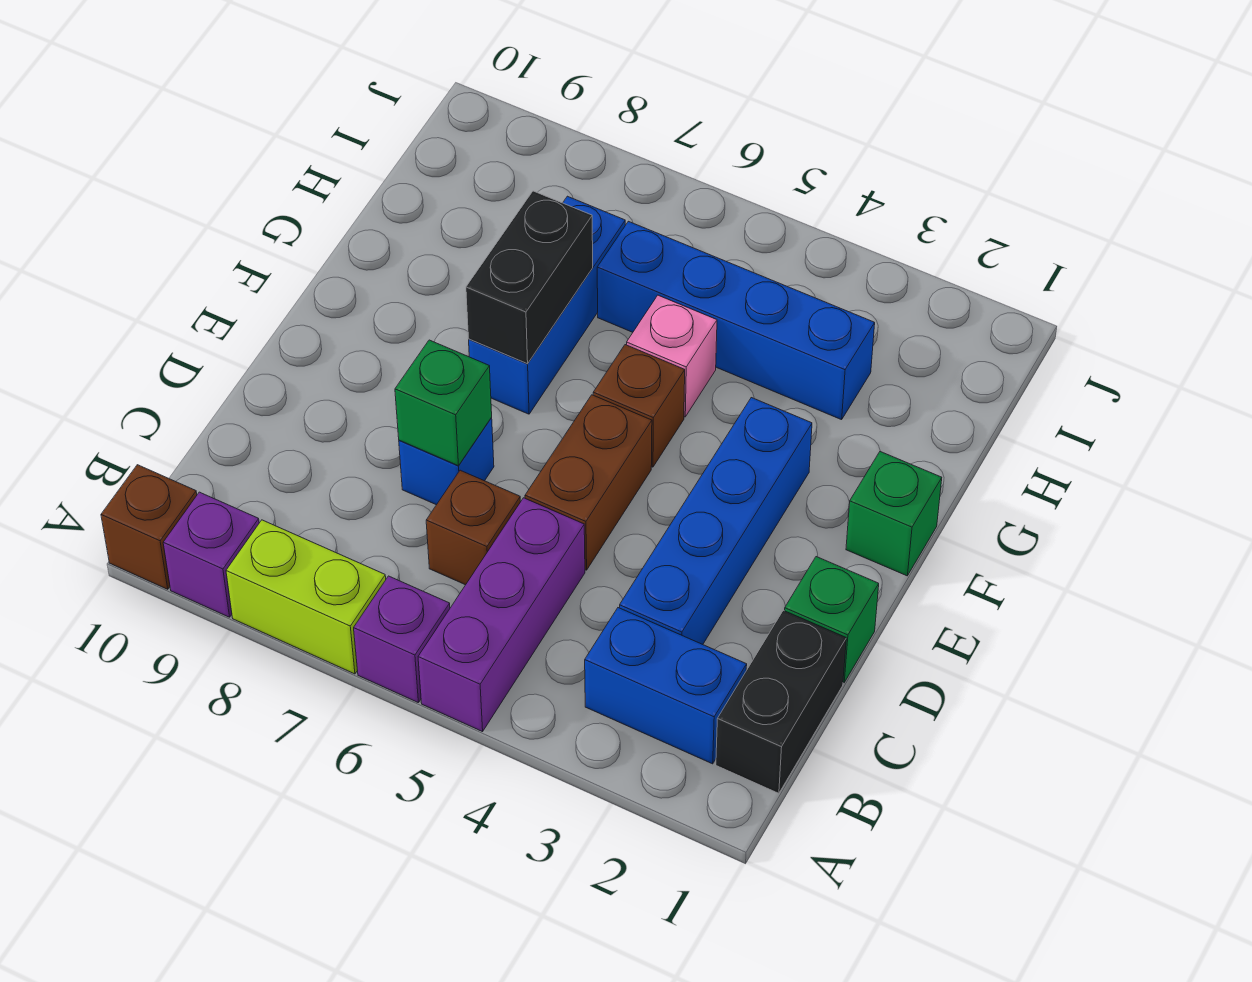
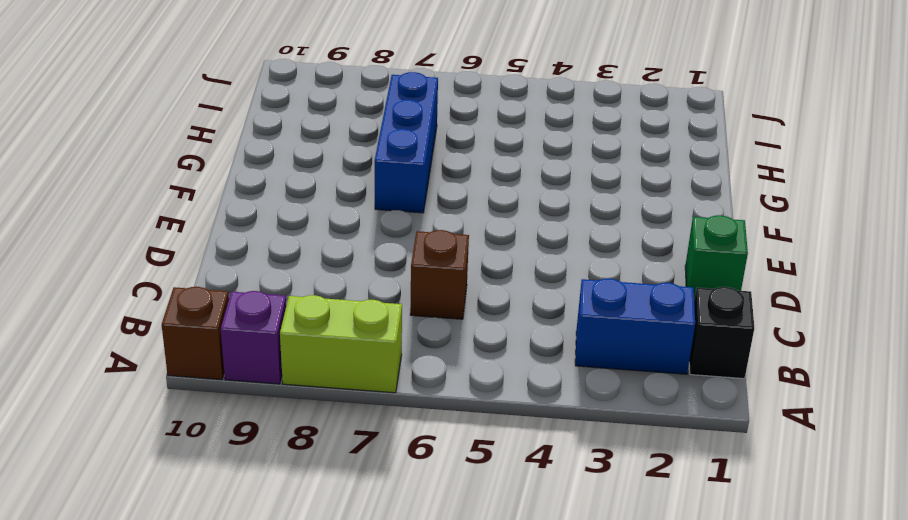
black brick B1 level 1 -> black brick B1:C1 level 1
none -> purple brick A5:C5 level 1
none -> purple brick A6 level 1
none -> blue brick C3:F3 level 1

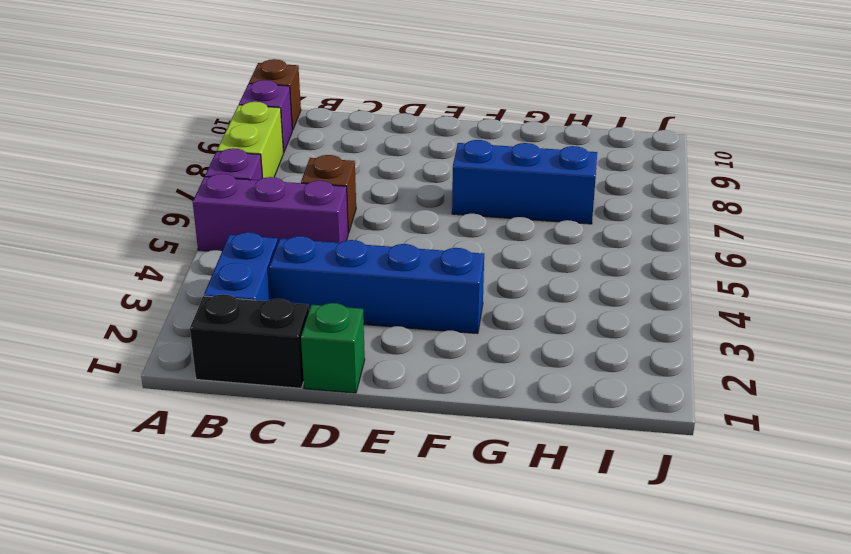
none -> brown brick D5:E5 level 1
none -> blue brick D7 level 1
none -> green brick F1 level 1

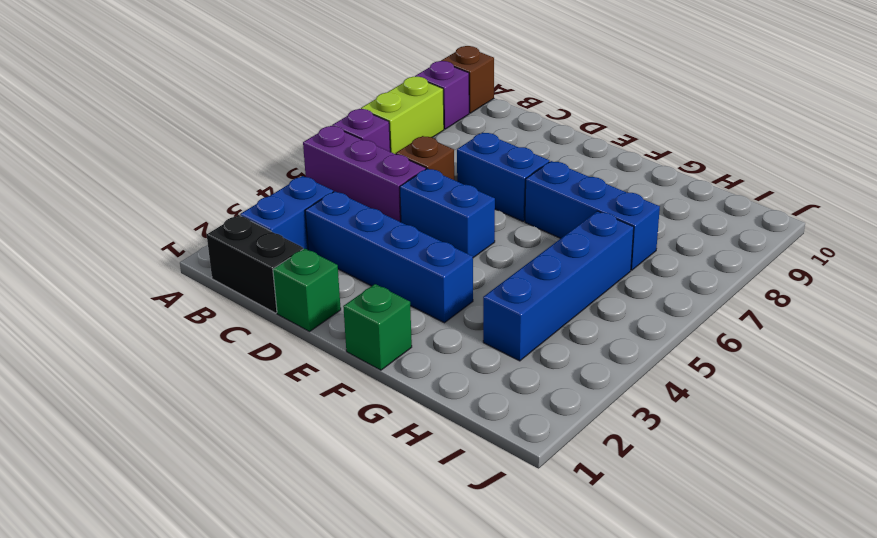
blue brick D5:E5 level 1 -> brown brick D5:E5 level 1
blue brick D7:E7 level 1 -> blue brick D7 level 1
none -> brown brick F5 level 1
none -> pink brick G5 level 1
none -> green brick D7 level 2

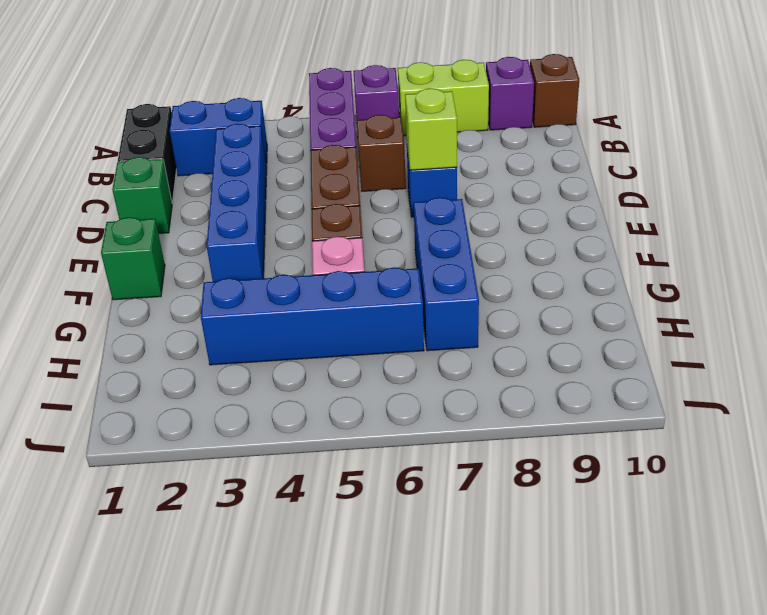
lime brick D7 level 2 -> green brick D7 level 2
none -> black brick F7:G7 level 2

